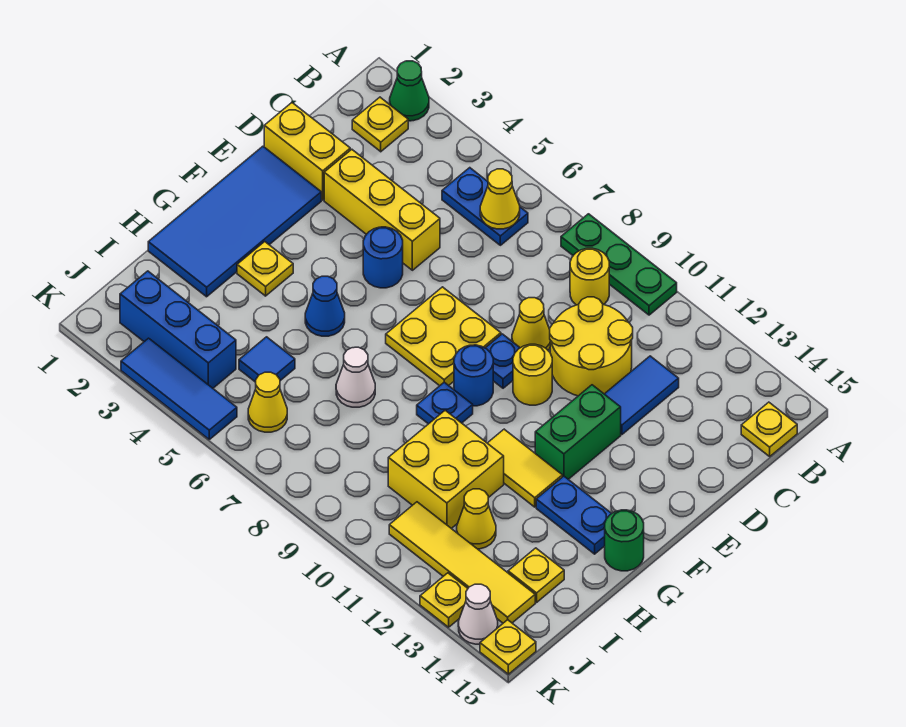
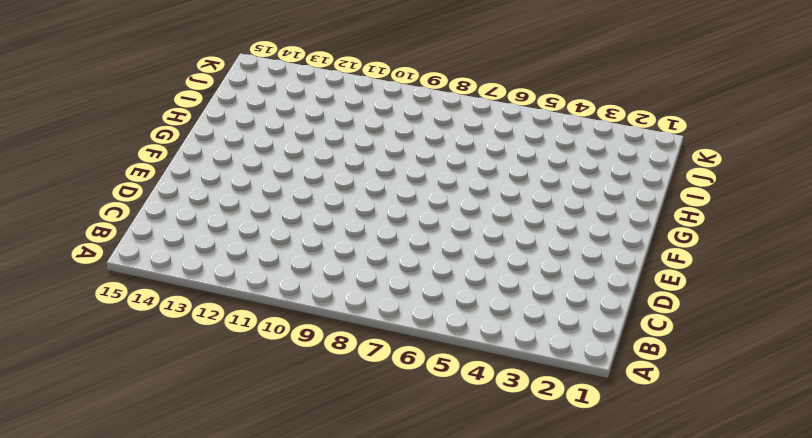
none -> green cone A2 level 1
none -> green plate A8:A10 level 1
none -> yellow plate B2 level 1
none -> blue plate B5:B6 level 1

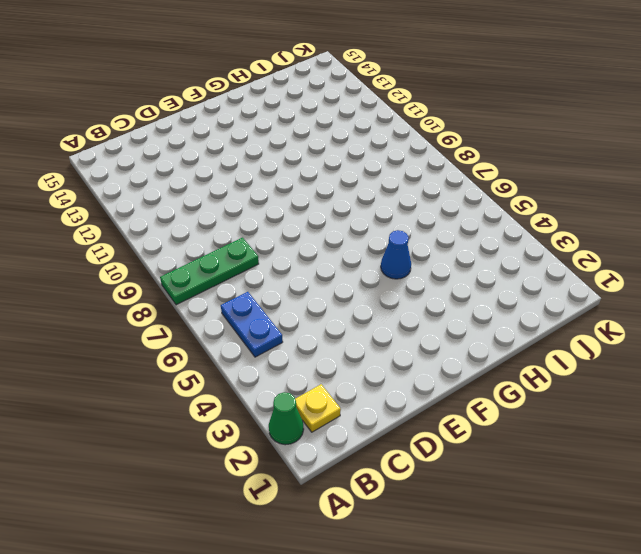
green plate A8:C8 level 1 -> green plate A8:A10 level 1
none -> yellow round brick B9 level 1
none -> yellow plate B15 level 1
none -> yellow round brick C10:D11 level 1
none -> blue tile C12:D12 level 1

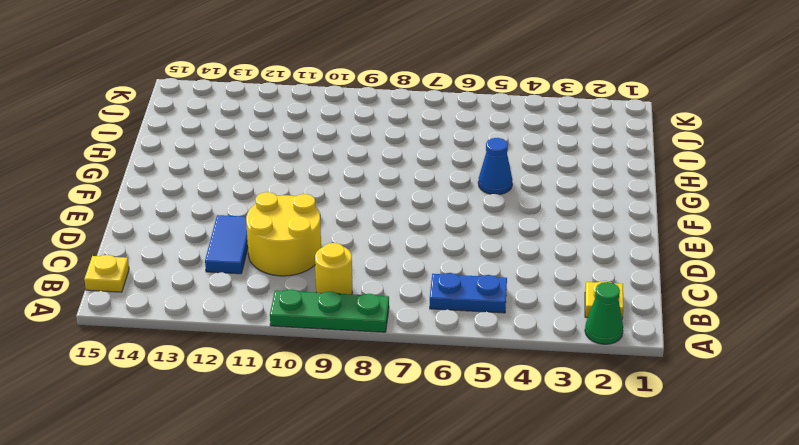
none -> yellow brick D1:D2 level 1
none -> yellow brick D3:D5 level 1
none -> yellow cone D9 level 1
none -> blue tile E1:H2 level 1

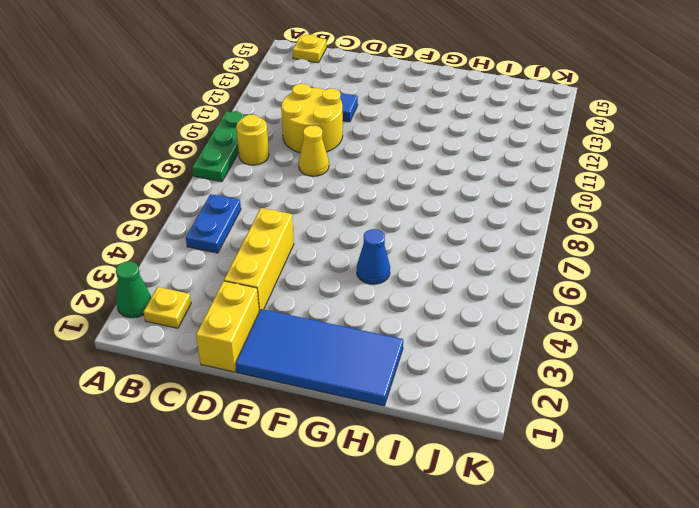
none -> blue round brick E5 level 1
none -> yellow plate E7:F8 level 1
none -> blue plate E9 level 1
none -> yellow round brick E10 level 1

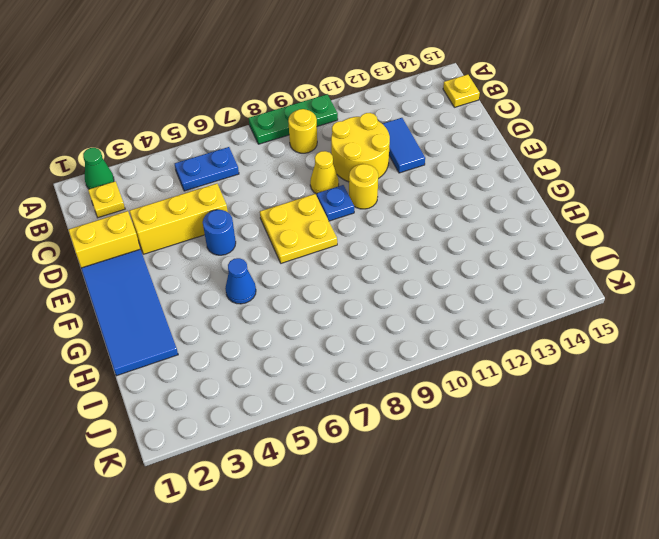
none -> green brick E12:F12 level 1
none -> blue round brick F9 level 1
none -> yellow plate G3 level 1
none -> blue plate G9 level 1

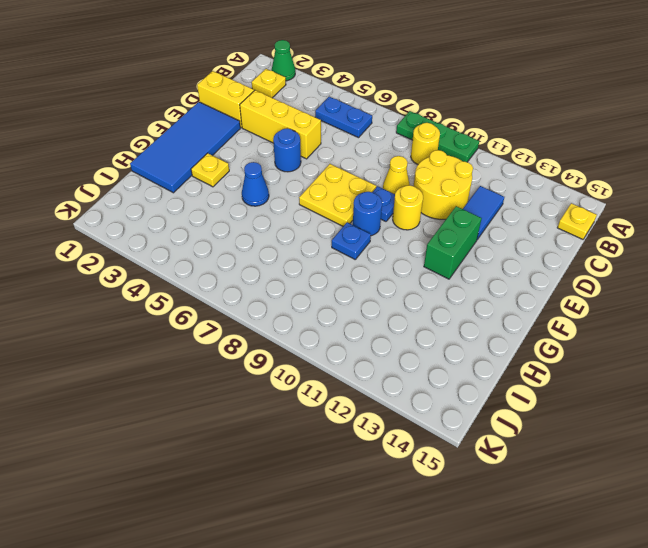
none -> yellow tile G11:G12 level 1
none -> blue plate G13:G14 level 1
none -> green round brick G15 level 1
none -> white cone H7 level 1

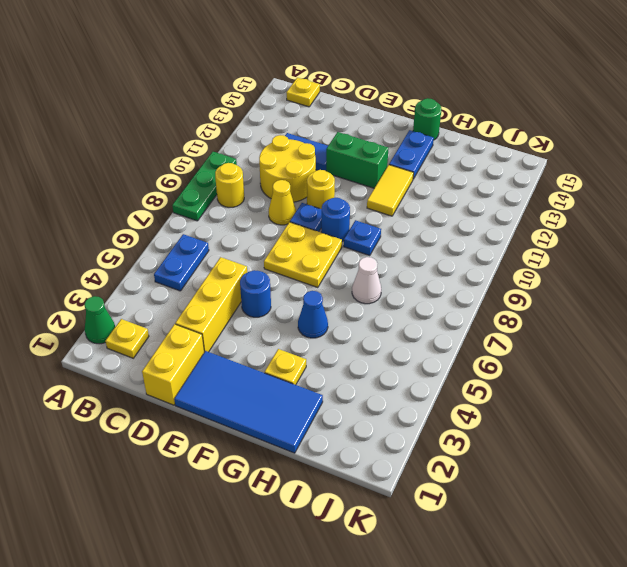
none -> yellow brick H10:I11 level 1
none -> blue tile I5 level 1
none -> yellow cone I12 level 1
none -> yellow plate I14 level 1

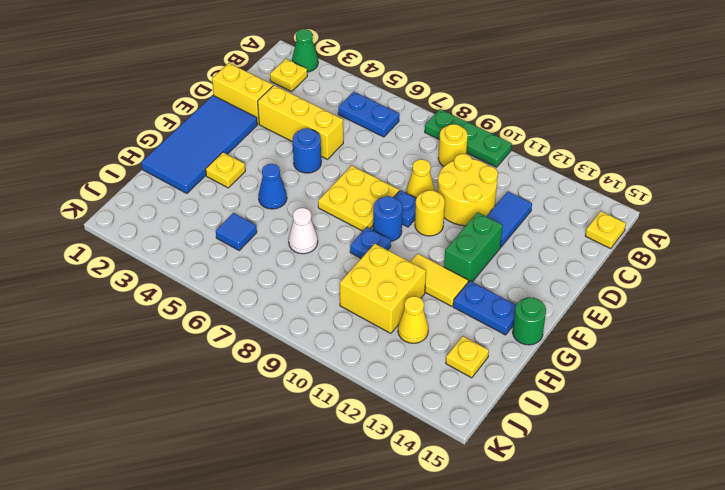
none -> blue brick J2:J4 level 1
none -> yellow cone J6 level 1
none -> yellow tile J11:J14 level 1
none -> blue tile K3:K5 level 1

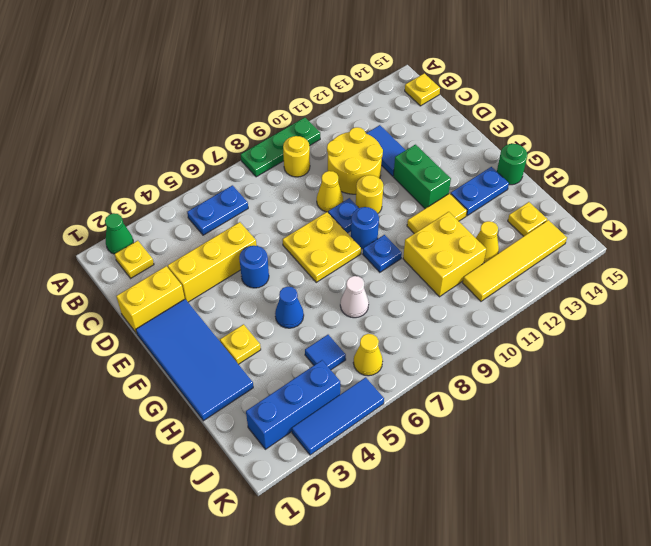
none -> yellow plate K13 level 1
none -> white cone K14 level 1
none -> yellow plate K15 level 1
none -> yellow cone B6 level 2

